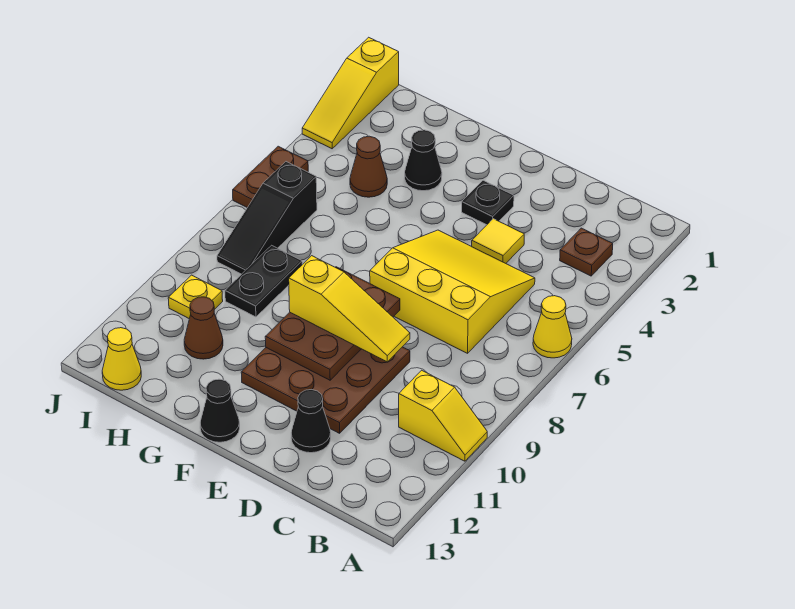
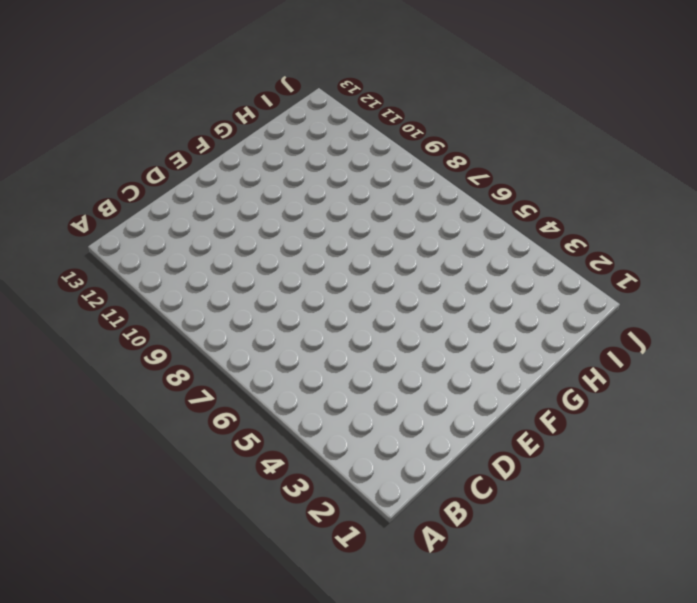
none -> yellow cone A6 level 1
none -> yellow slope A10:B10 level 1 top B
none -> brown plate B3 level 1

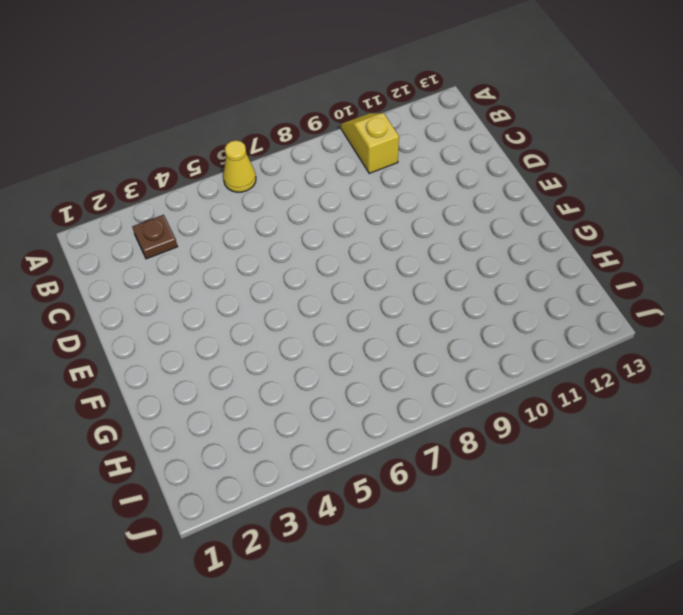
none -> yellow slope C5:E7 level 1 top 7
none -> yellow tile D4 level 1
none -> brown plate D9:F11 level 1

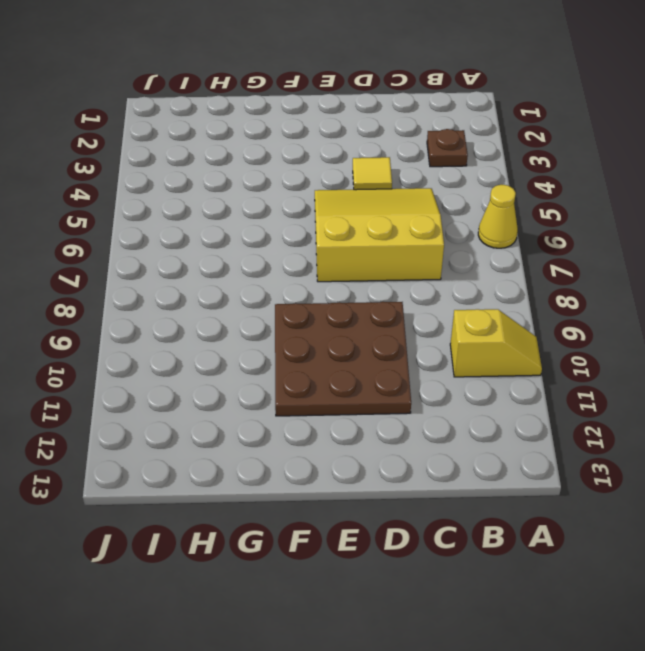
none -> black cone D12 level 1
none -> black plate E3 level 1
none -> black cone F13 level 1

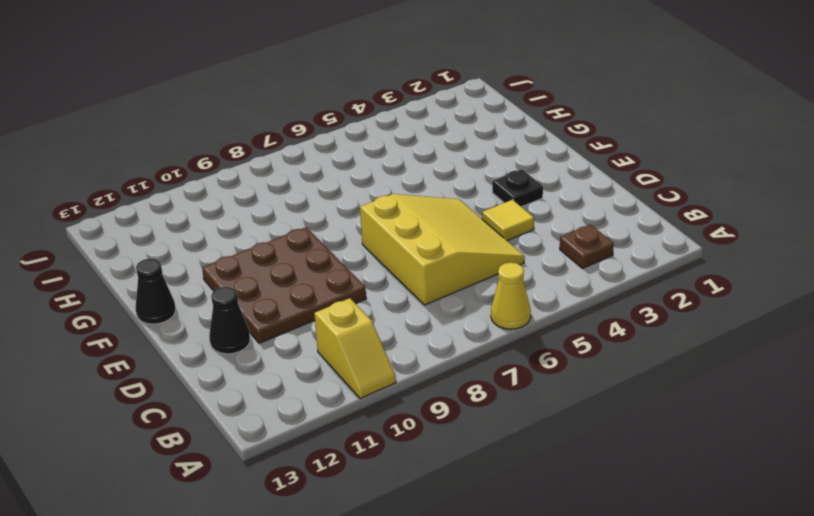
none -> black cone G3 level 1
none -> brown cone H4 level 1
none -> black plate H8:H9 level 1

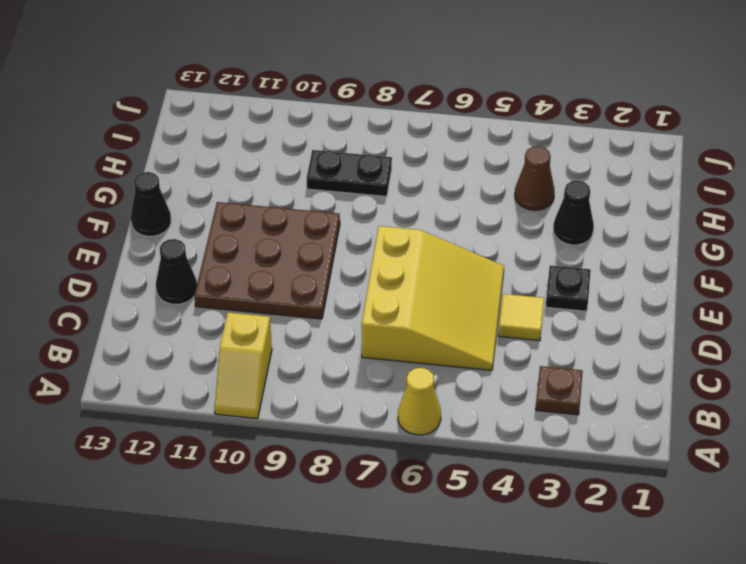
none -> brown cone H11 level 1
none -> black slope I6:I8 level 1 top 6
none -> yellow plate I10 level 1

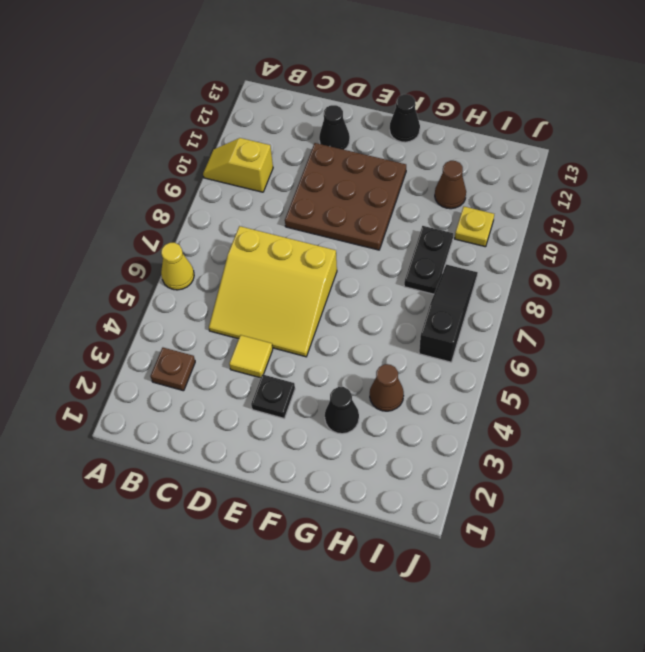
none -> yellow cone I13 level 1
none -> yellow slope J1:J3 level 1 top 1
none -> brown plate J5:J6 level 1

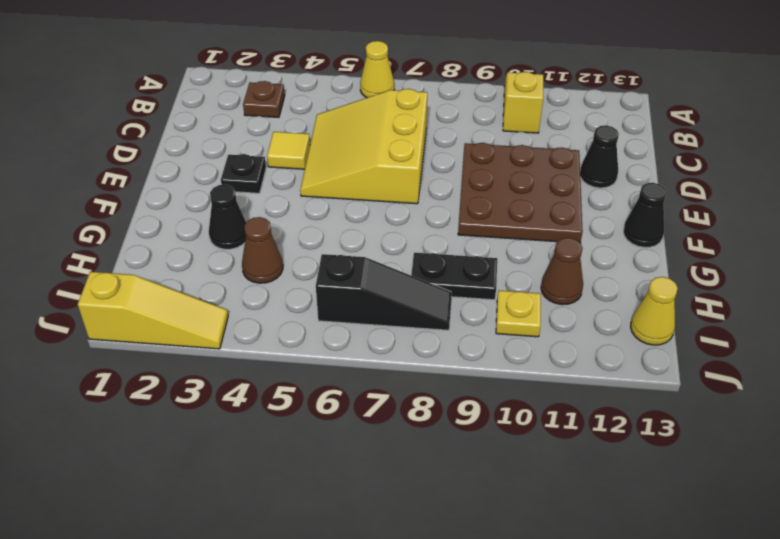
none -> brown plate J5:J6 level 1
none -> brown plate E8:F10 level 2
none -> yellow slope D9:F9 level 3 top F

